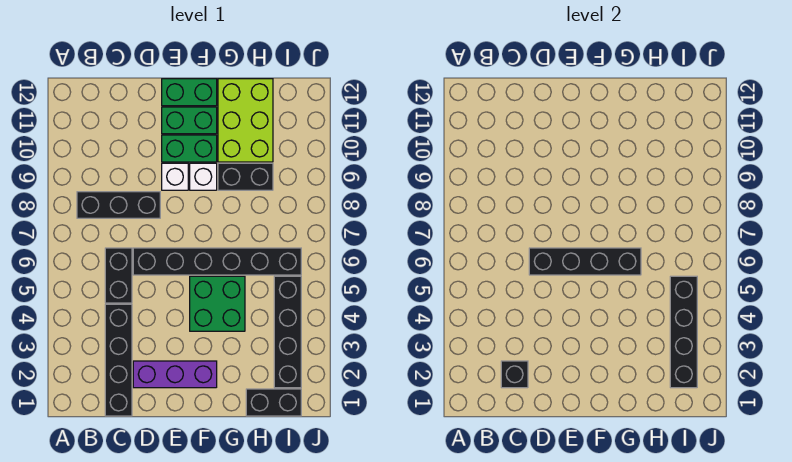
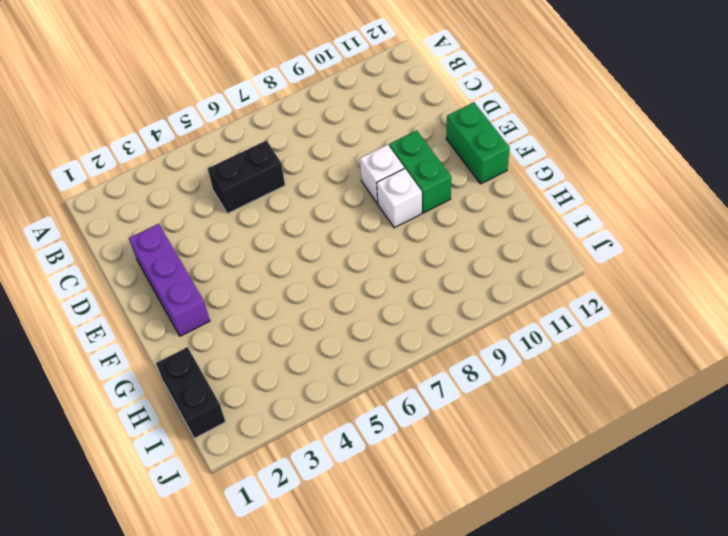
none -> black brick B8:D8 level 1
none -> black brick C1:C4 level 1
none -> black brick D6:I6 level 1

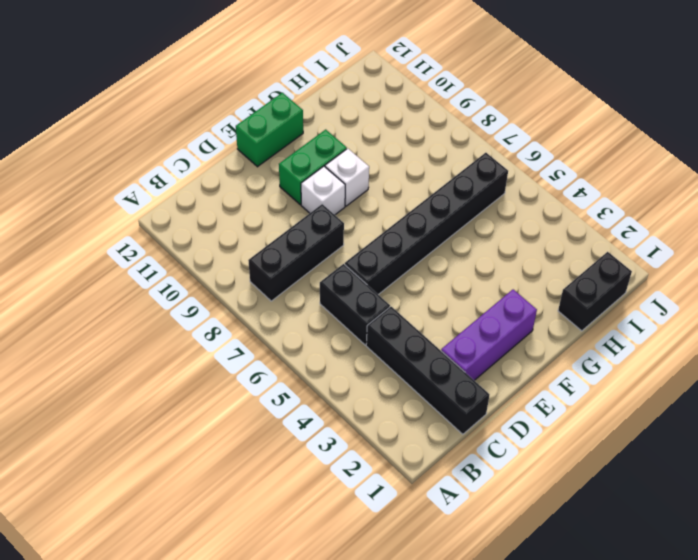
none -> green brick E11:F11 level 1
none -> green brick F4:G5 level 1
none -> black brick G9:H9 level 1

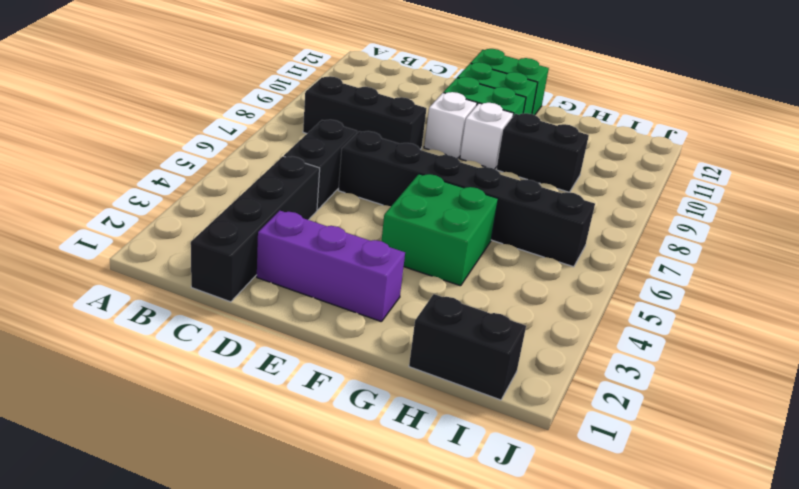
none -> lime brick G10:H12 level 1
none -> black brick I2:I5 level 1
none -> black brick C2 level 2

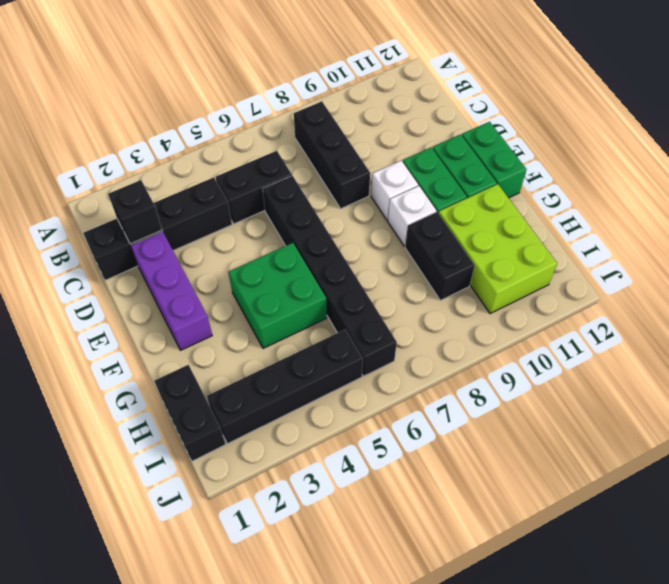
lime brick G10:I11 level 1 -> lime brick G10:H12 level 1
none -> black brick D6:G6 level 2
none -> black brick I2:I5 level 2

